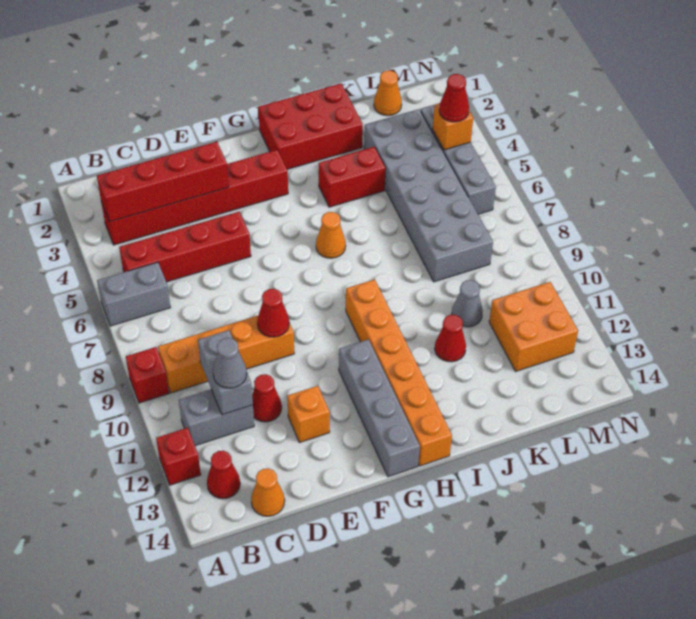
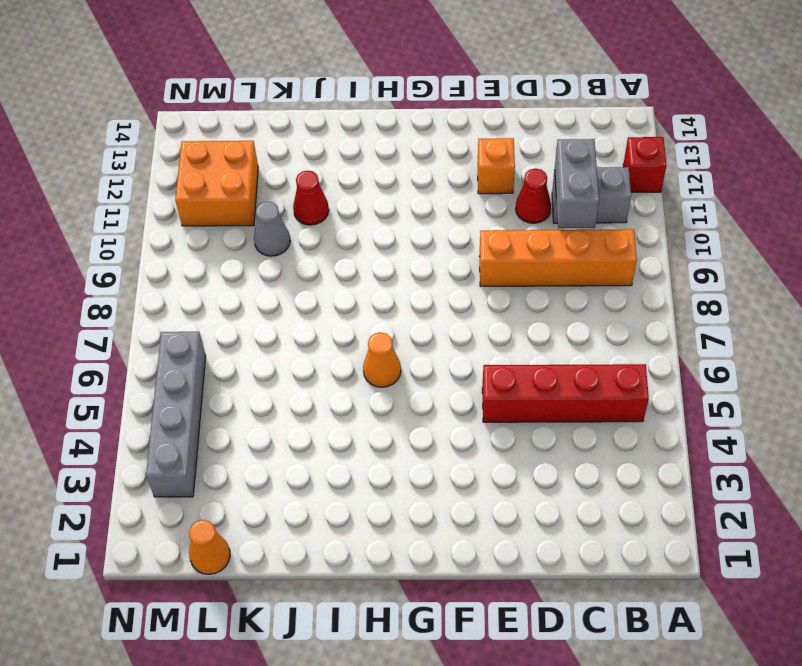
none -> grey brick A6:B6 level 1
none -> red brick A9 level 1
none -> red brick B3:G3 level 1

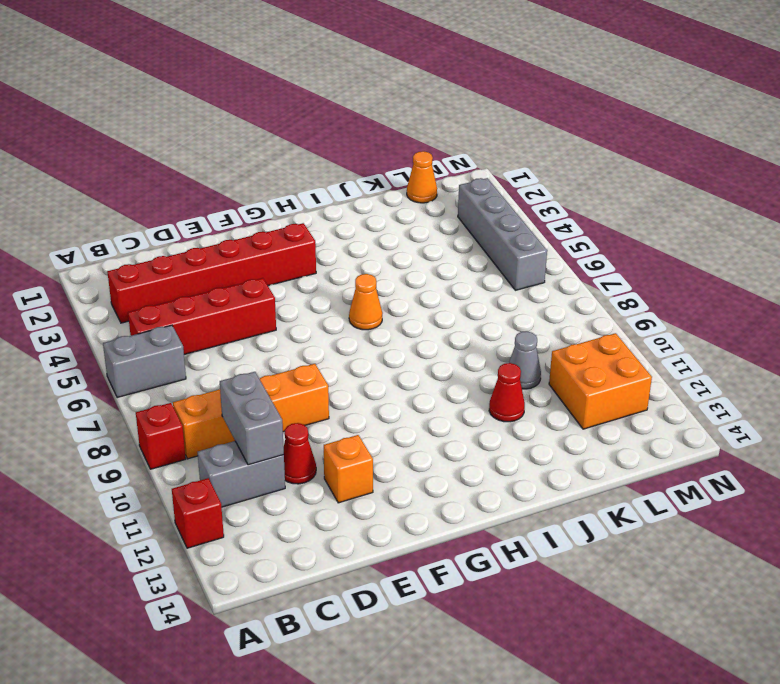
none -> red cone B13 level 1
none -> orange cone C14 level 1
none -> grey brick G11:G14 level 1

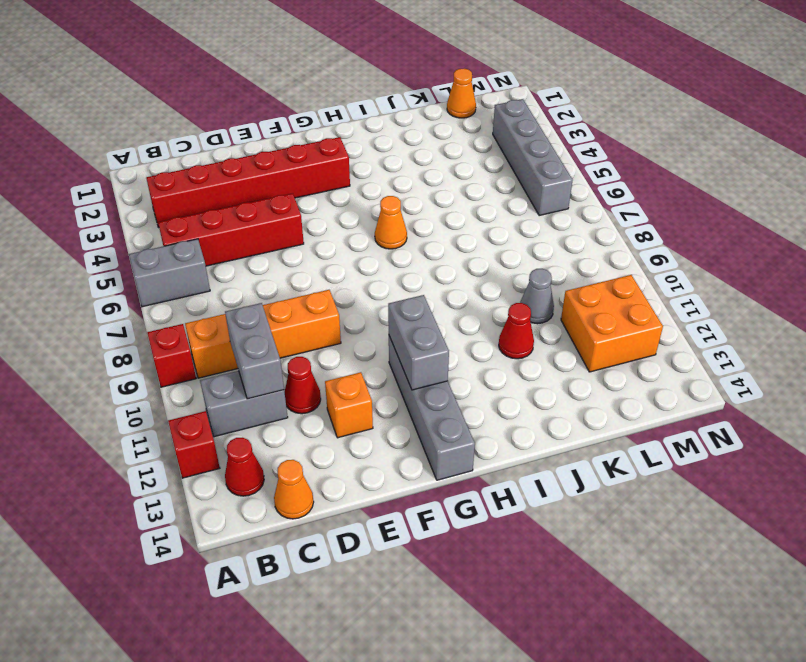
grey brick G11:G12 level 2 -> none
none -> red brick H1:J2 level 1
none -> orange brick H9:H14 level 1
none -> red brick I4:J4 level 1

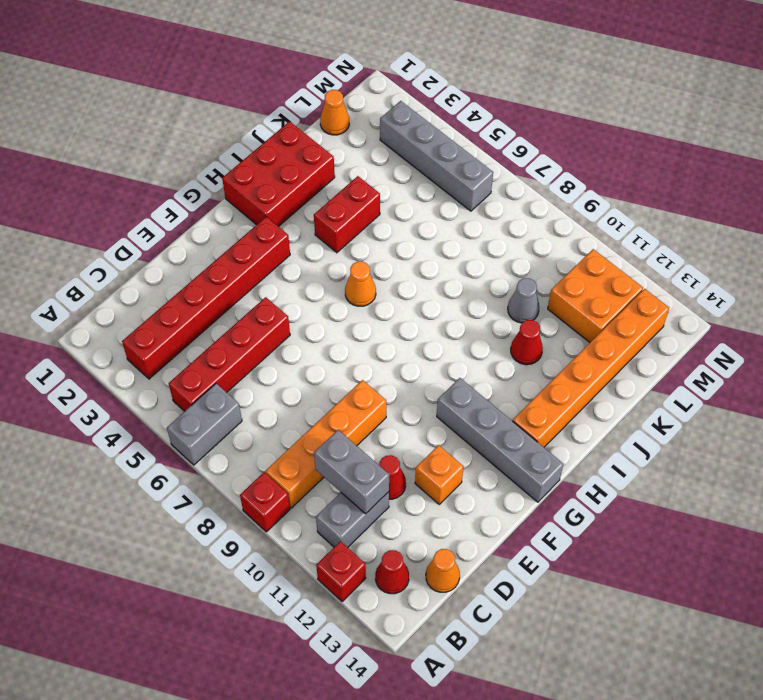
orange brick H13:M13 level 1 -> orange brick H9:H14 level 1
none -> grey brick K3:L8 level 1
none -> red brick B3:E3 level 2
none -> red cone E9 level 2

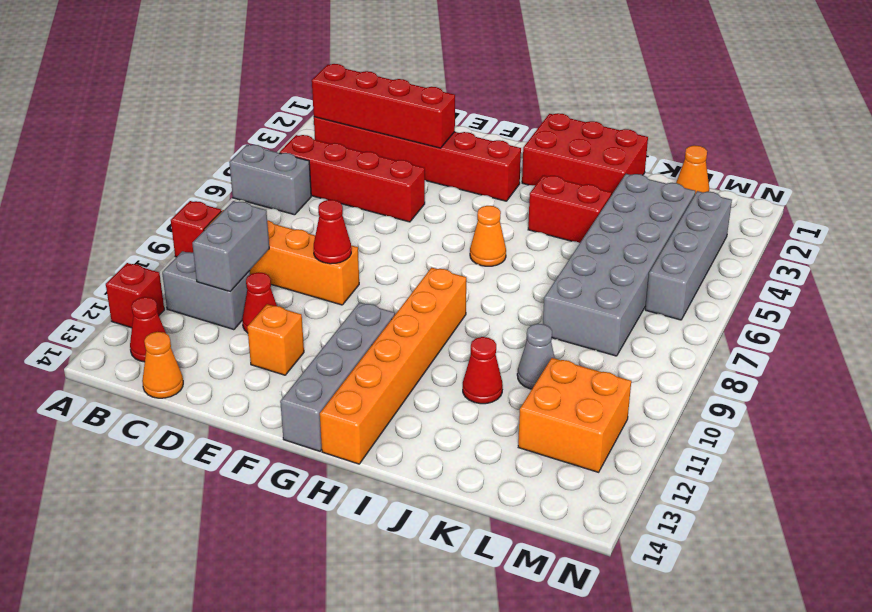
none -> orange brick M4 level 2
none -> grey cone C11 level 3
none -> red cone M4 level 3

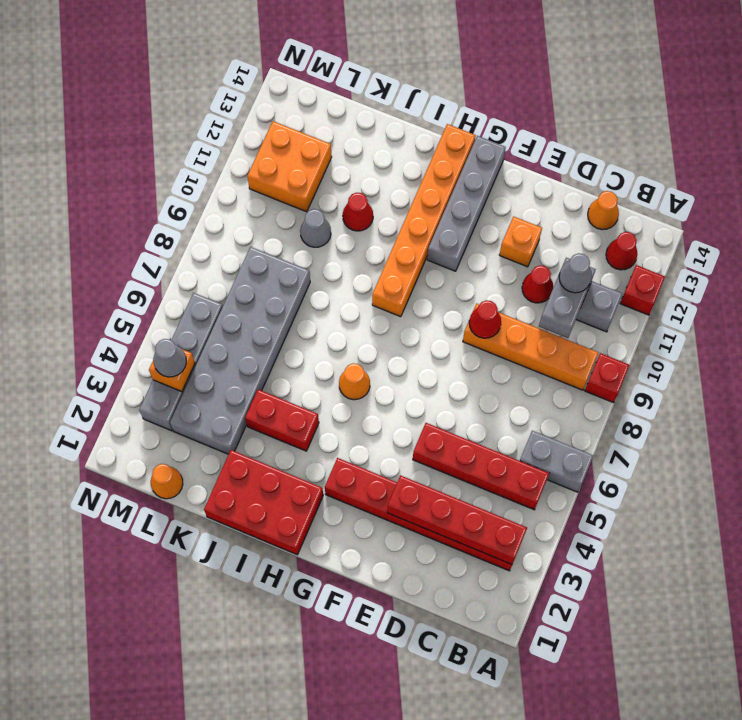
grey cone M4 level 3 -> red cone M4 level 3

